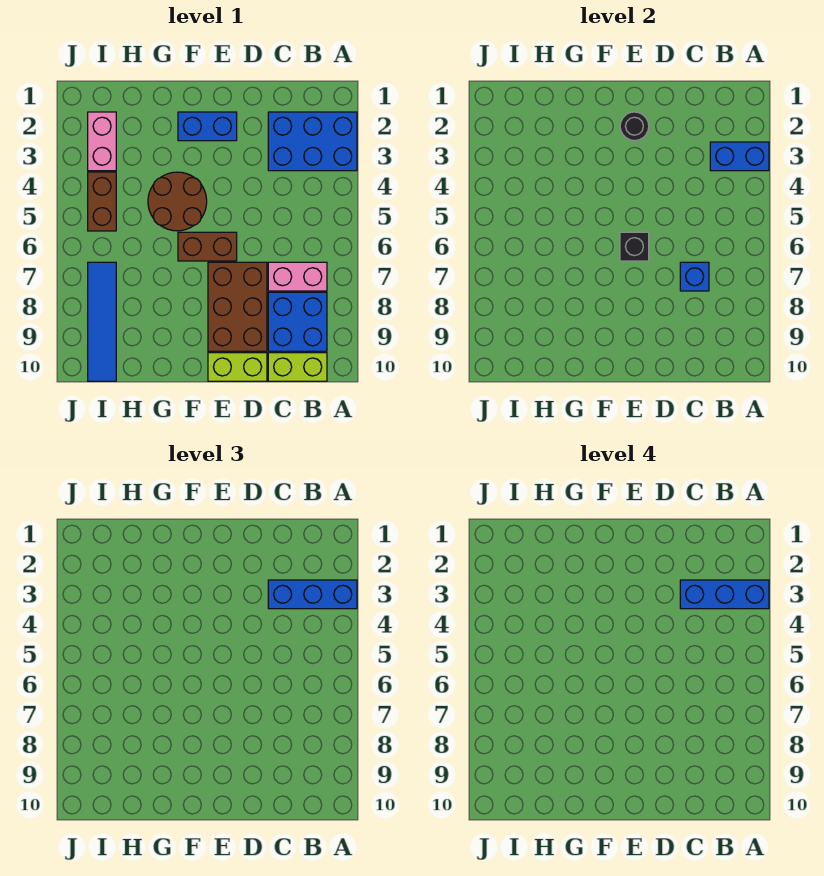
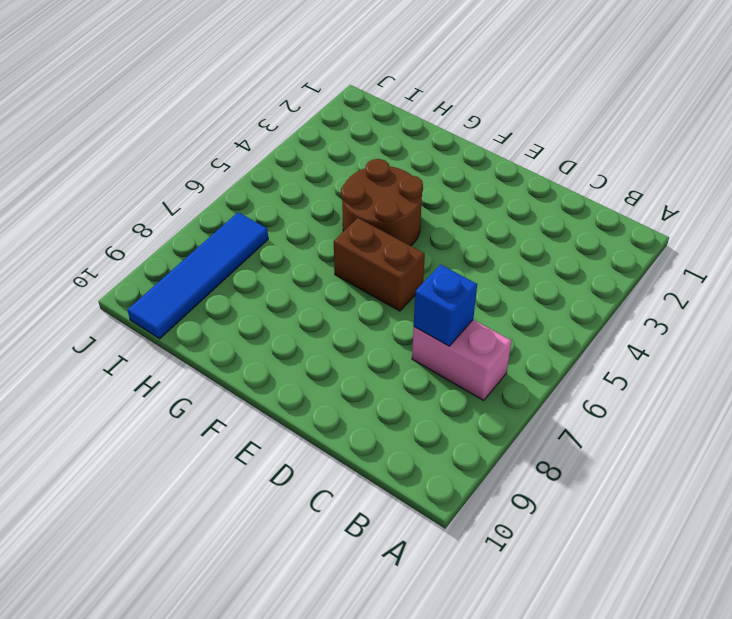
none -> blue brick A2:C3 level 1
none -> blue brick B8:C9 level 1
none -> lime brick B10:C10 level 1

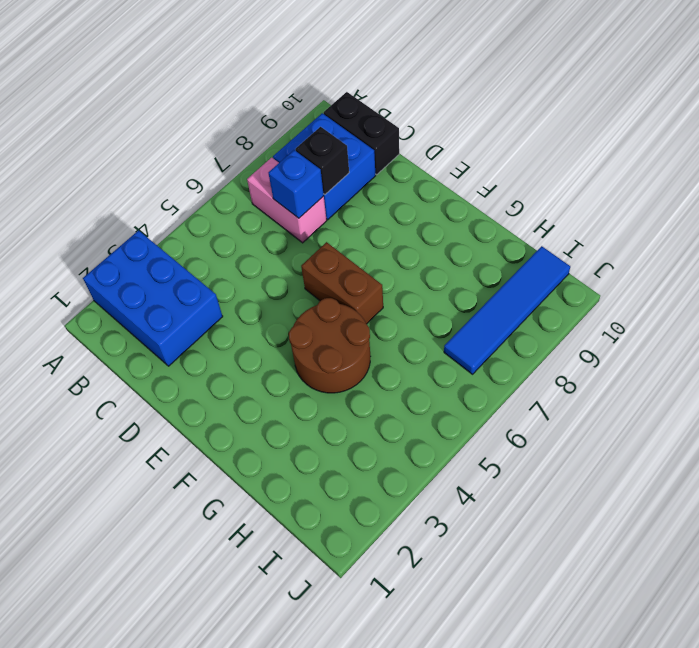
black brick B10:C10 level 1 -> lime brick B10:C10 level 1
black brick C8 level 2 -> black brick E6 level 2
none -> brown brick D7:E9 level 1
none -> lime brick D10:E10 level 1
none -> blue brick E2:F2 level 1

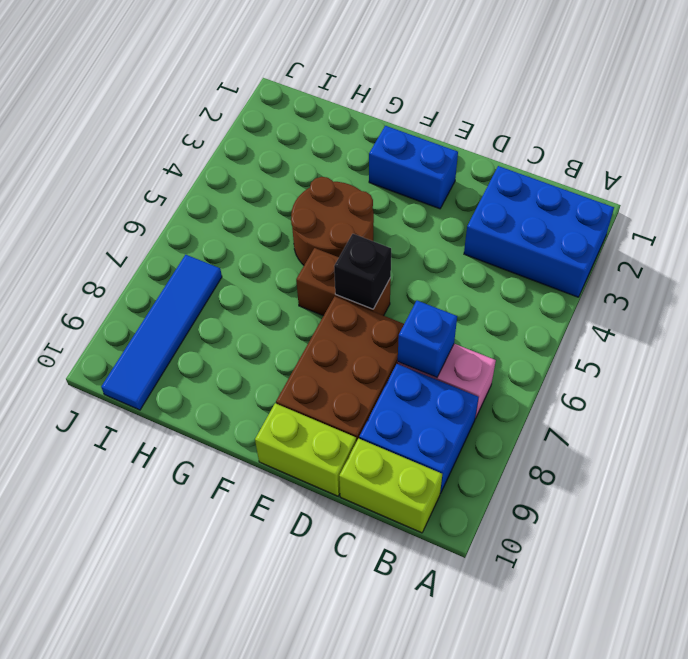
none -> pink brick I2:I3 level 1
none -> brown brick I4:I5 level 1
none -> blue brick A3:B3 level 2

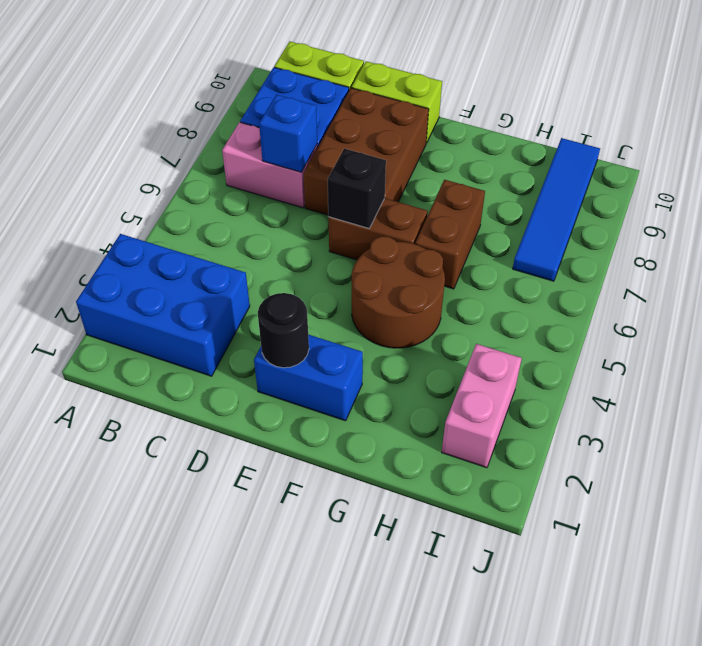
brown brick G6:G7 level 1 -> brown brick I4:I5 level 1
none -> blue brick A3:B3 level 2
none -> blue brick A3:C3 level 3
none -> blue brick A3:C3 level 4

